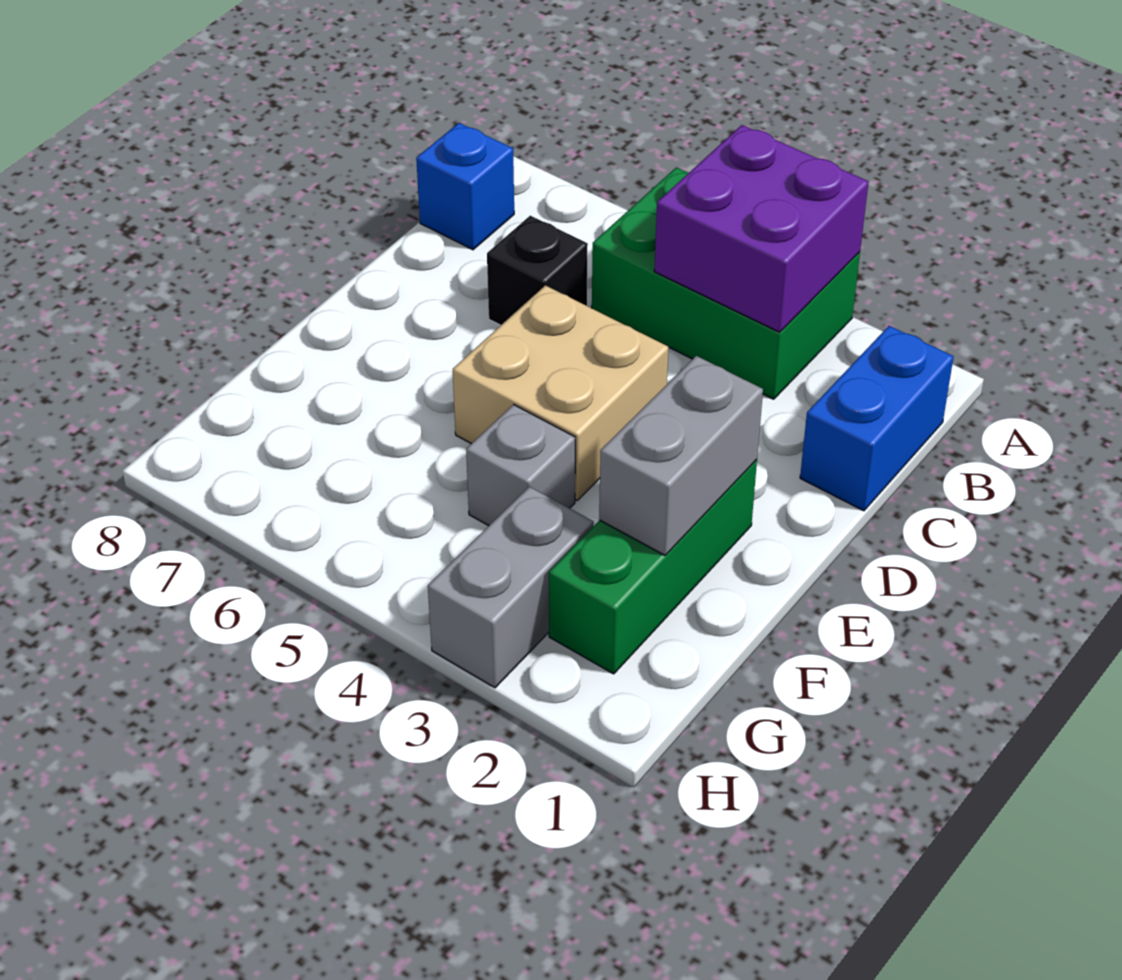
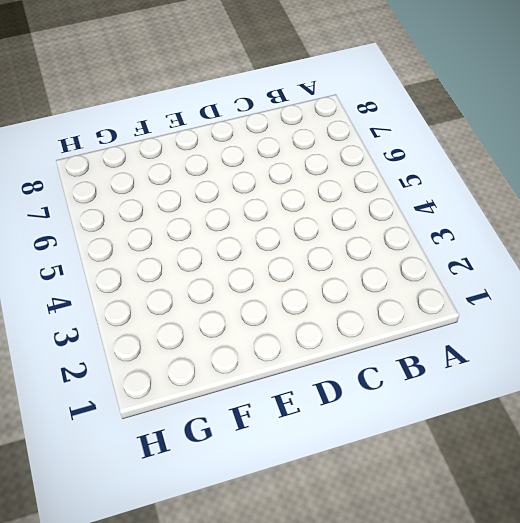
none -> green brick A3:B5 level 1
none -> blue brick B1:C1 level 1

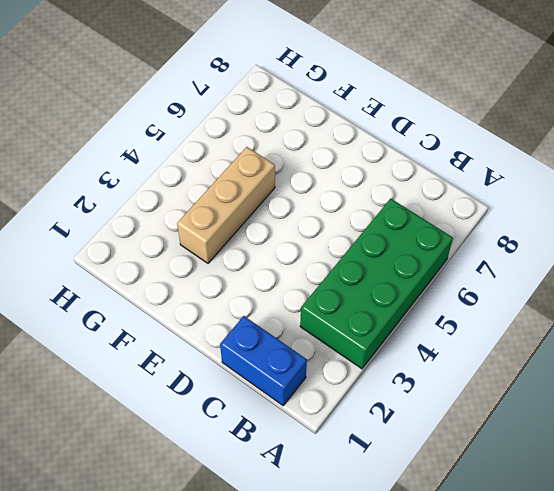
green brick A3:B6 level 1 -> green brick A3:B5 level 1
tan brick F3:F5 level 1 -> grey brick F4 level 1
none -> blue brick B8 level 1
none -> black brick C6 level 1

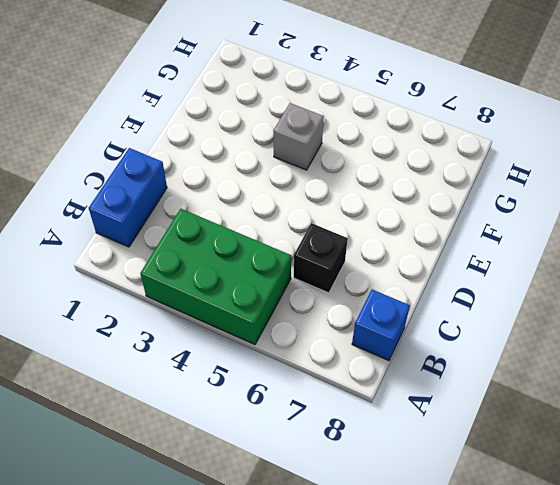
none -> tan brick D4:E5 level 1
none -> green brick E2:G2 level 1

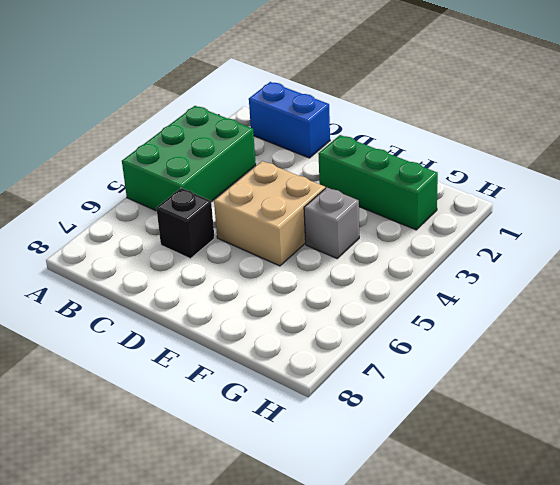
none -> blue brick B8 level 1
none -> grey brick G3:H3 level 1

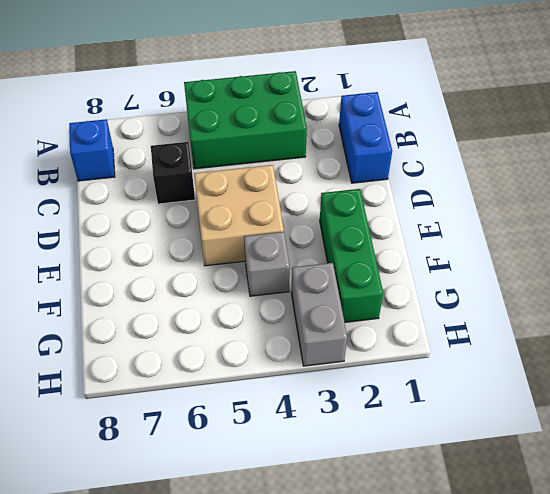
none -> purple brick A3:B4 level 2
none -> grey brick E2:F2 level 2

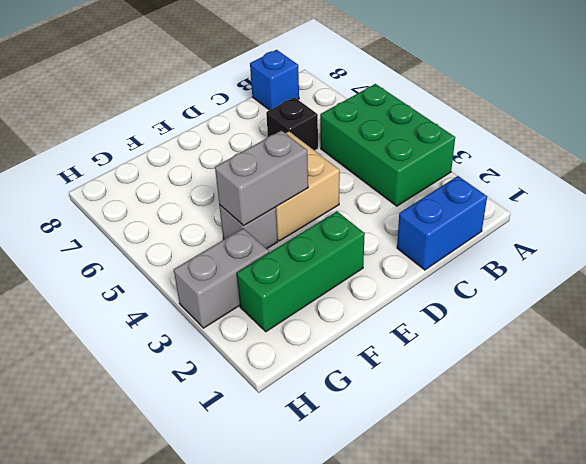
grey brick E4:F4 level 2 -> grey brick E2:F2 level 2
none -> purple brick A3:B4 level 2

